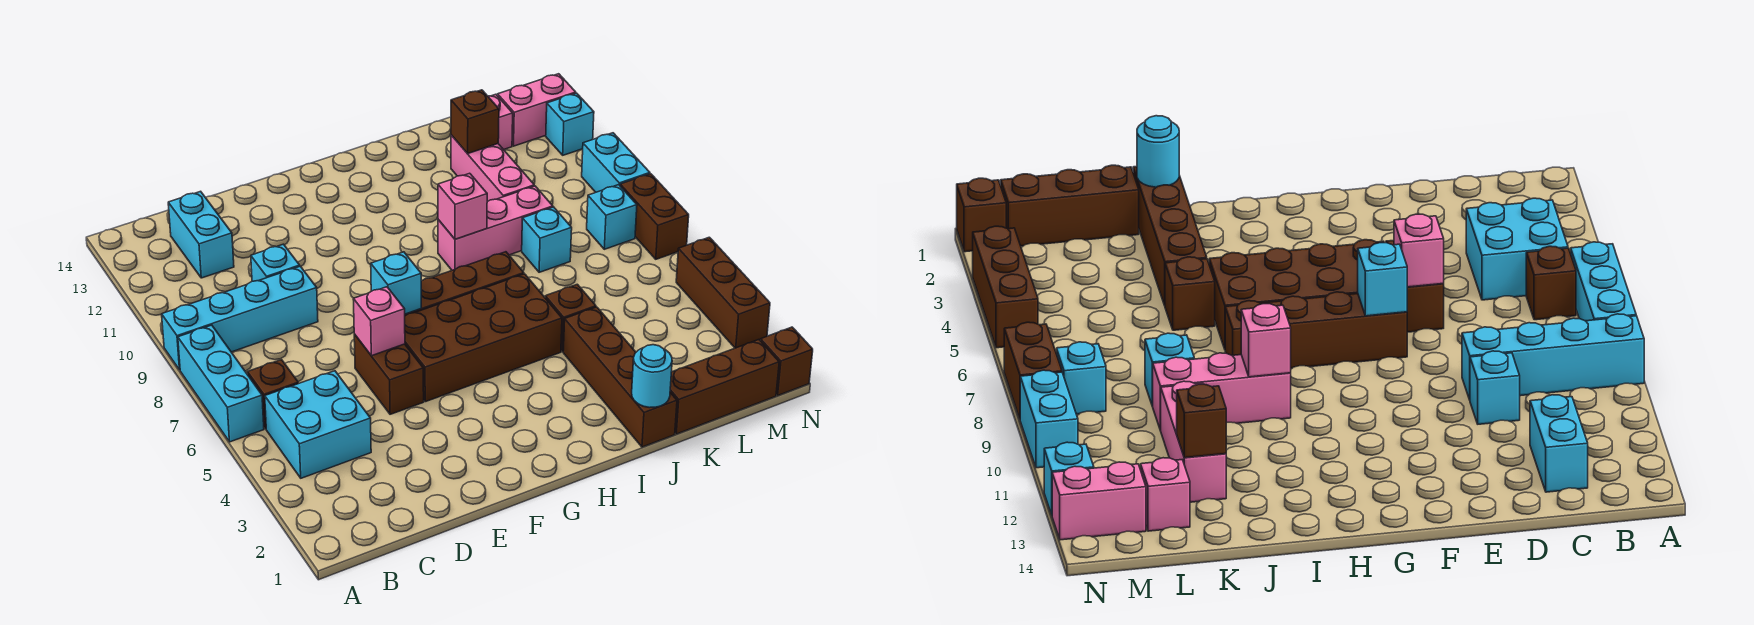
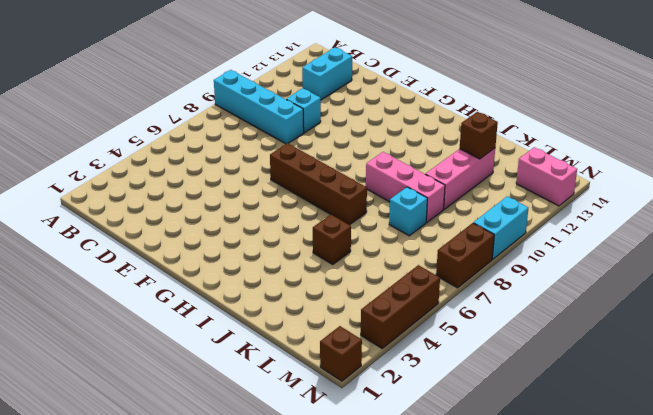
none -> cyan brick A6:A8 level 1
none -> cyan brick B4:C5 level 1
none -> brown brick B6 level 1

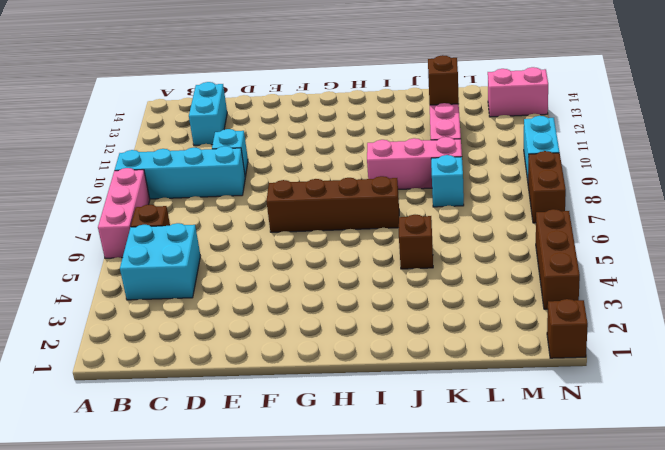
pink brick A6:A8 level 1 -> cyan brick A6:A8 level 1
none -> brown brick E5:E6 level 1
none -> brown brick F5:I6 level 1
none -> brown brick J1:J4 level 1

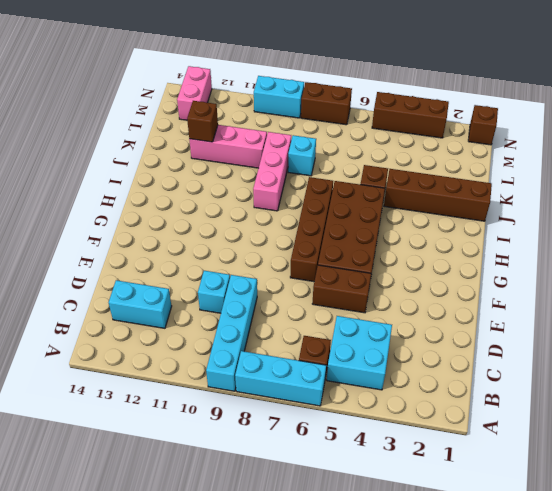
none -> brown brick K1:M1 level 1
none -> pink brick L13 level 1
none -> cyan brick M8 level 1

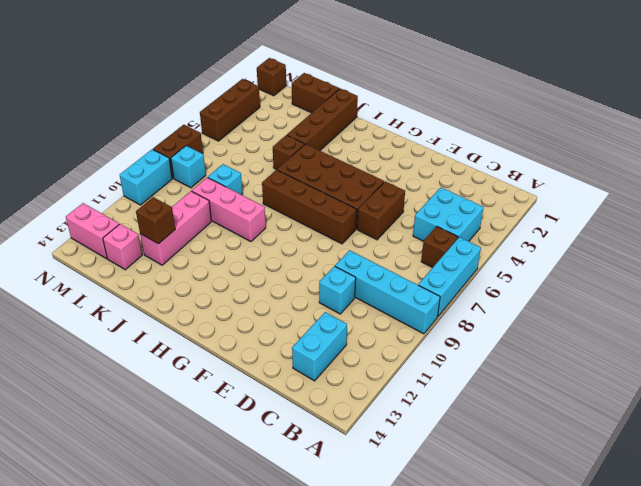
brown brick K1:L1 level 1 -> brown brick K1:M1 level 1
none -> cyan brick N12 level 1
none -> pink brick E6 level 2
none -> cyan brick F7 level 2

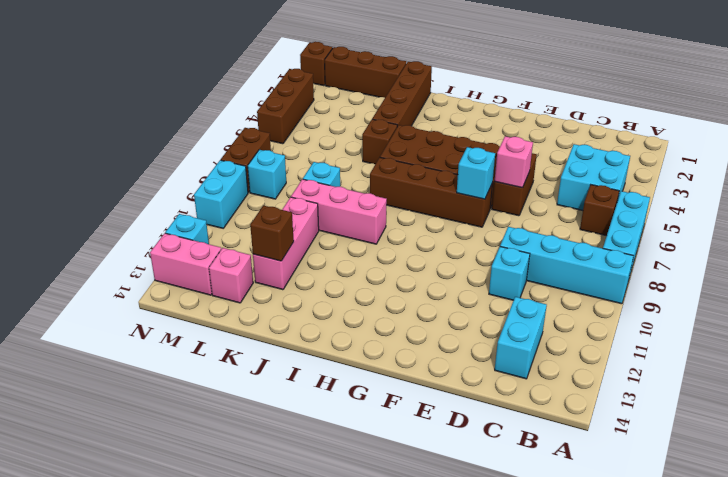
none -> pink brick I9 level 2
none -> cyan round brick J1 level 2

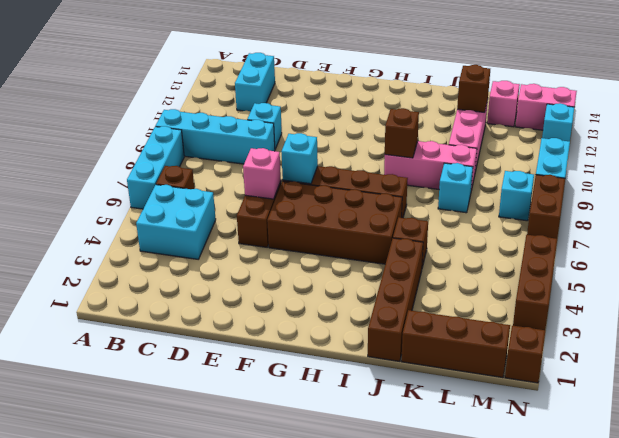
brown brick I9 level 2 -> pink brick I9 level 2
none -> cyan round brick J1 level 2

